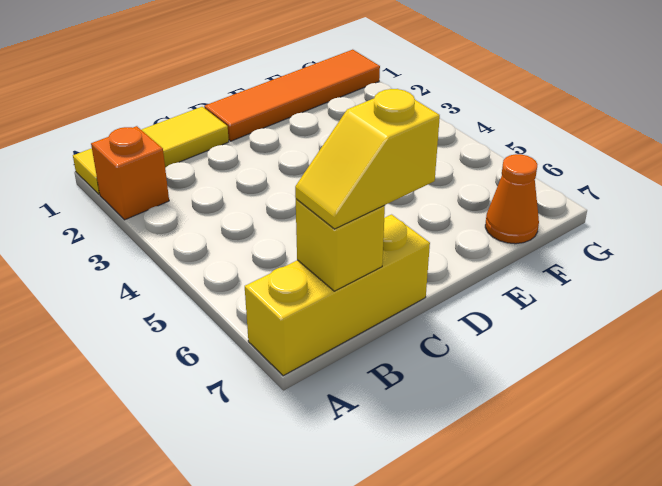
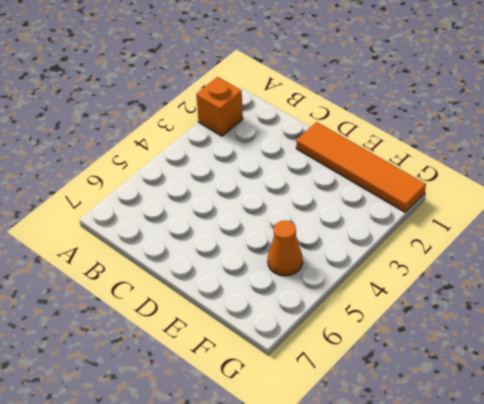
orange cone F5 level 1 -> orange cone F7 level 1
none -> yellow tile A1:C1 level 1
none -> yellow brick A7:C7 level 1

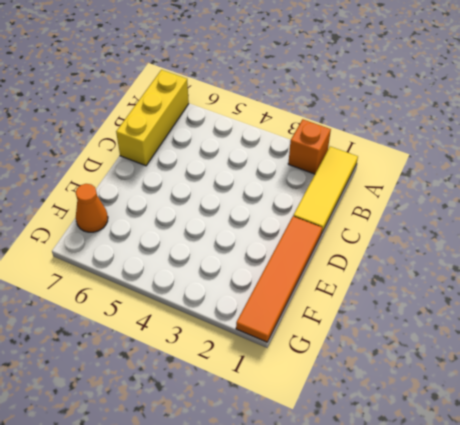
none -> yellow brick B7 level 2
none -> yellow slope B7:C7 level 3 top C

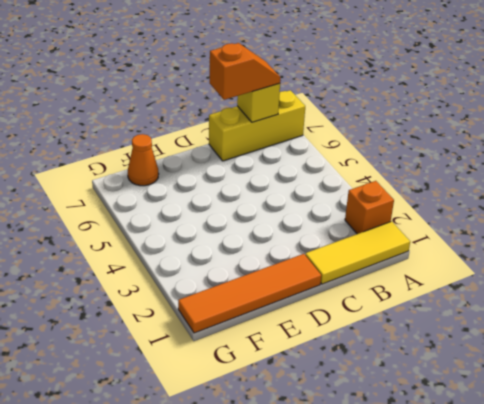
orange slope B7:C7 level 3 top C -> yellow slope B7:C7 level 3 top C

